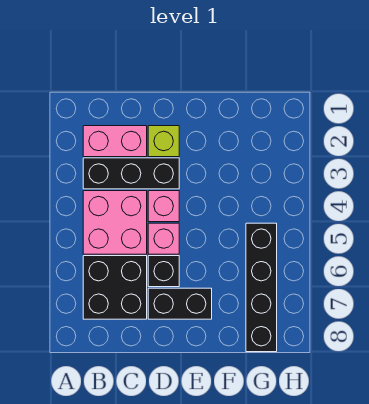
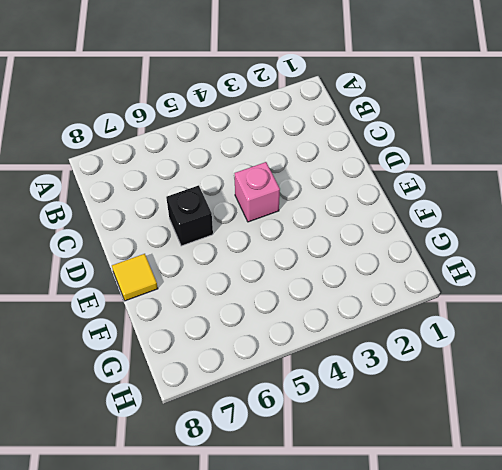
yellow tile E8 level 1 -> none
none -> pink brick B2:C2 level 1
none -> black brick B3:D3 level 1

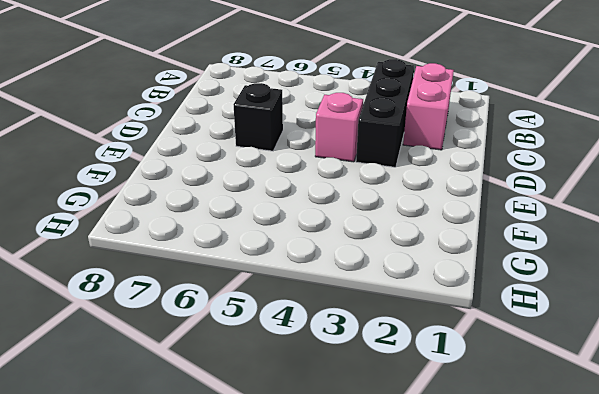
none -> pink brick B4:C5 level 1
none -> black brick B6:C7 level 1

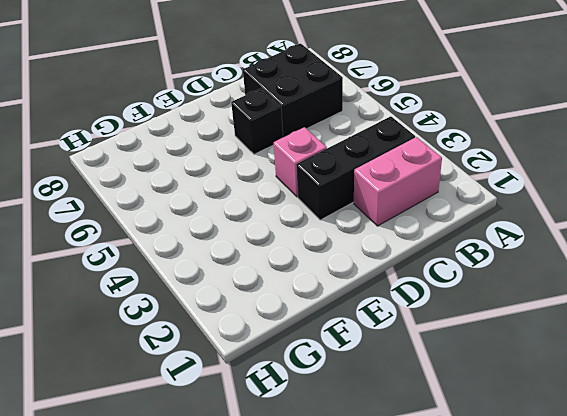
none -> pink brick B4:C5 level 1
none -> lime brick D2 level 1

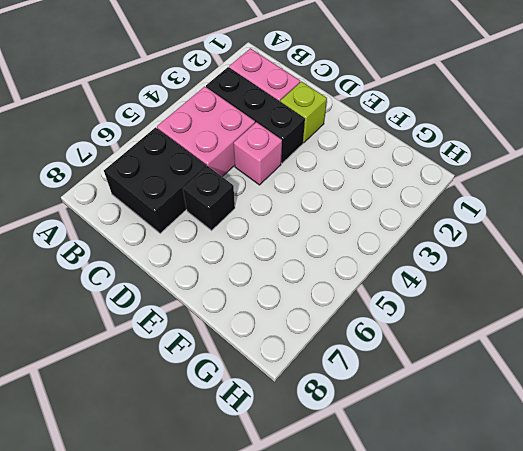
none -> pink brick D5 level 1
none -> black brick D7:E7 level 1

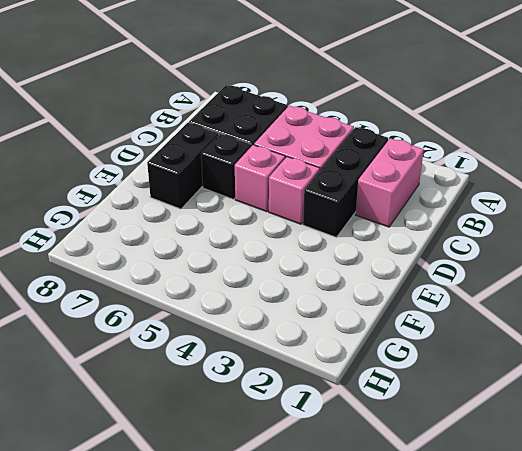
none -> lime brick D2 level 1
none -> black brick G5:G8 level 1

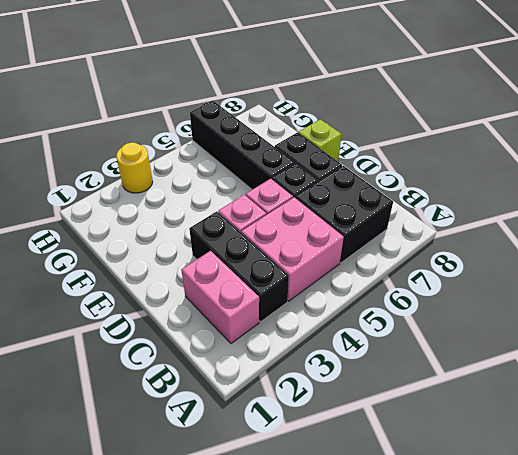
black brick E6:H6 level 1 -> black brick G5:G8 level 1
lime brick E8 level 1 -> lime brick D2 level 1
yellow round brick H3 level 1 -> none

